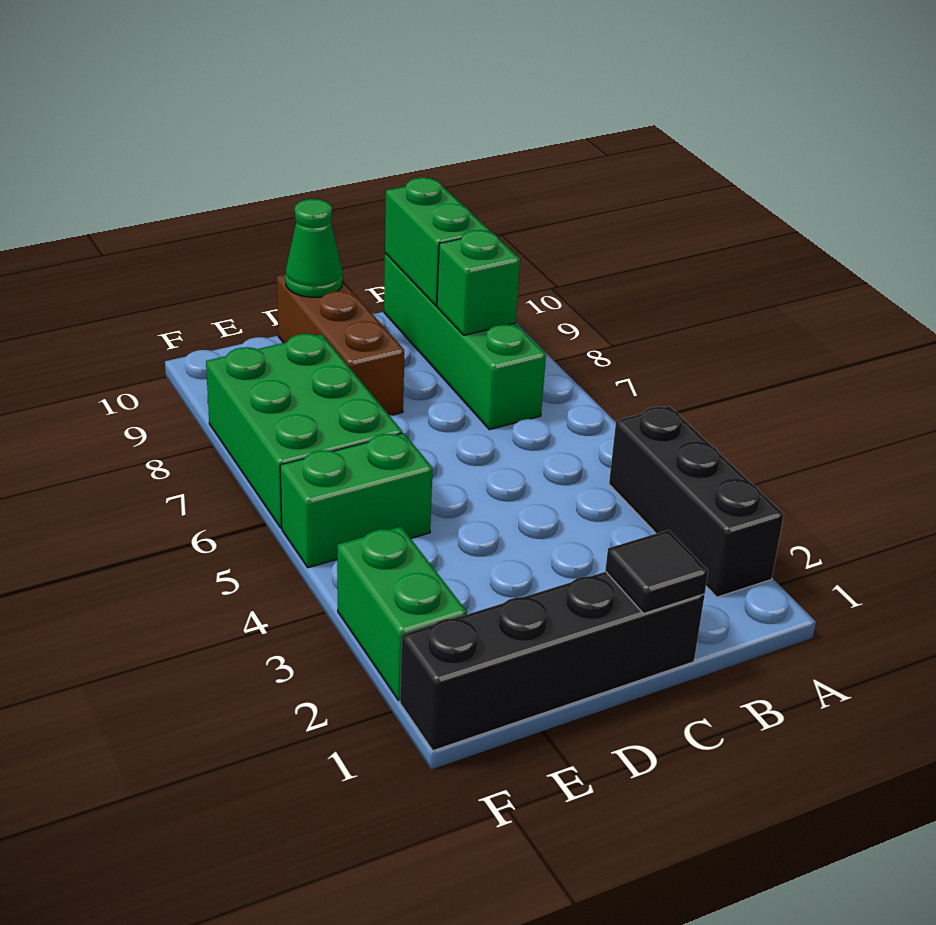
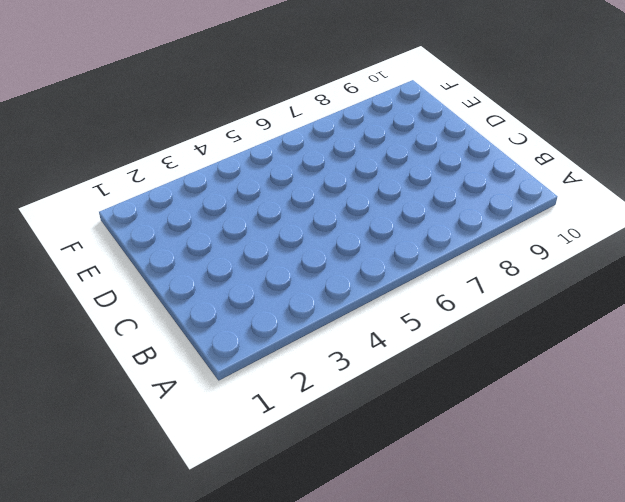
none -> black brick A2:A4 level 1
none -> green brick B7:B10 level 1

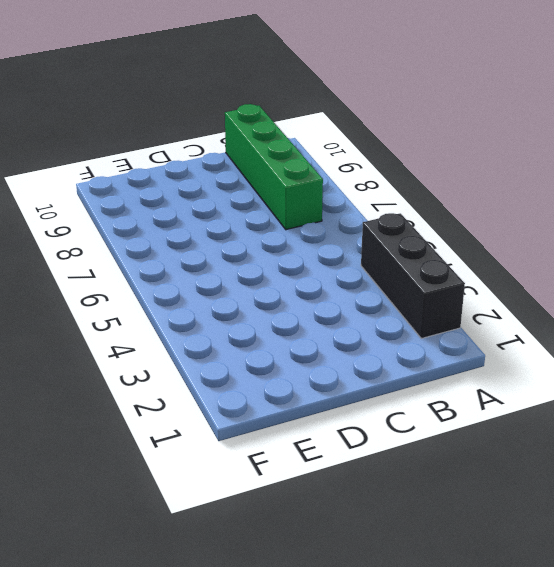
none -> black brick C1:F1 level 1
none -> brown brick D8:D10 level 1

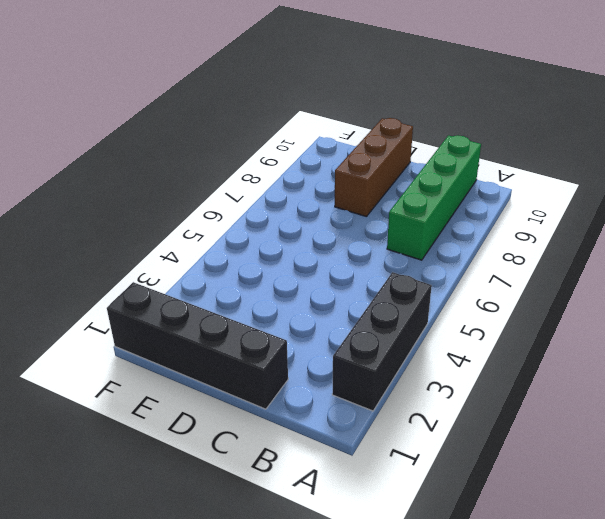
none -> green brick E5:F5 level 1
none -> green brick E6:F8 level 1

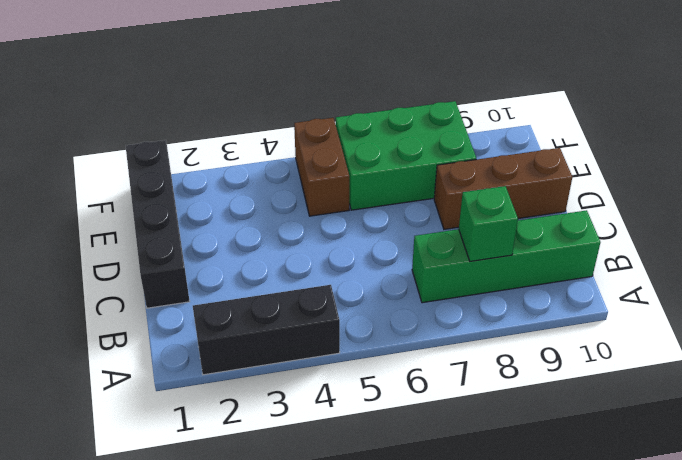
brown brick E5:F5 level 1 -> green brick E5:F5 level 1
none -> green brick F2:F3 level 1
none -> green brick B9:B10 level 2

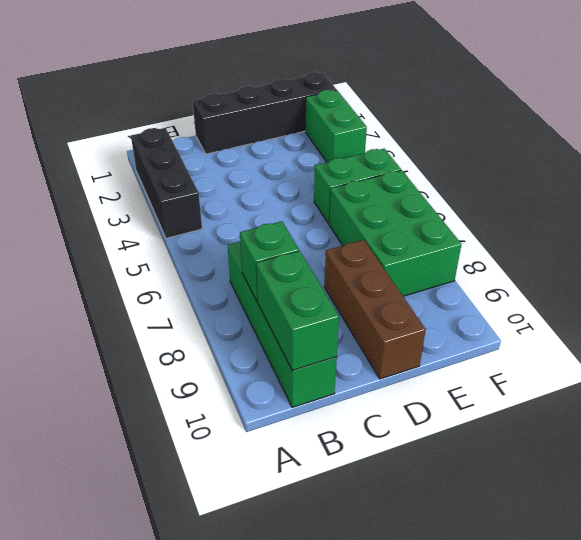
none -> black tile C1 level 2
none -> green cone D10 level 2

